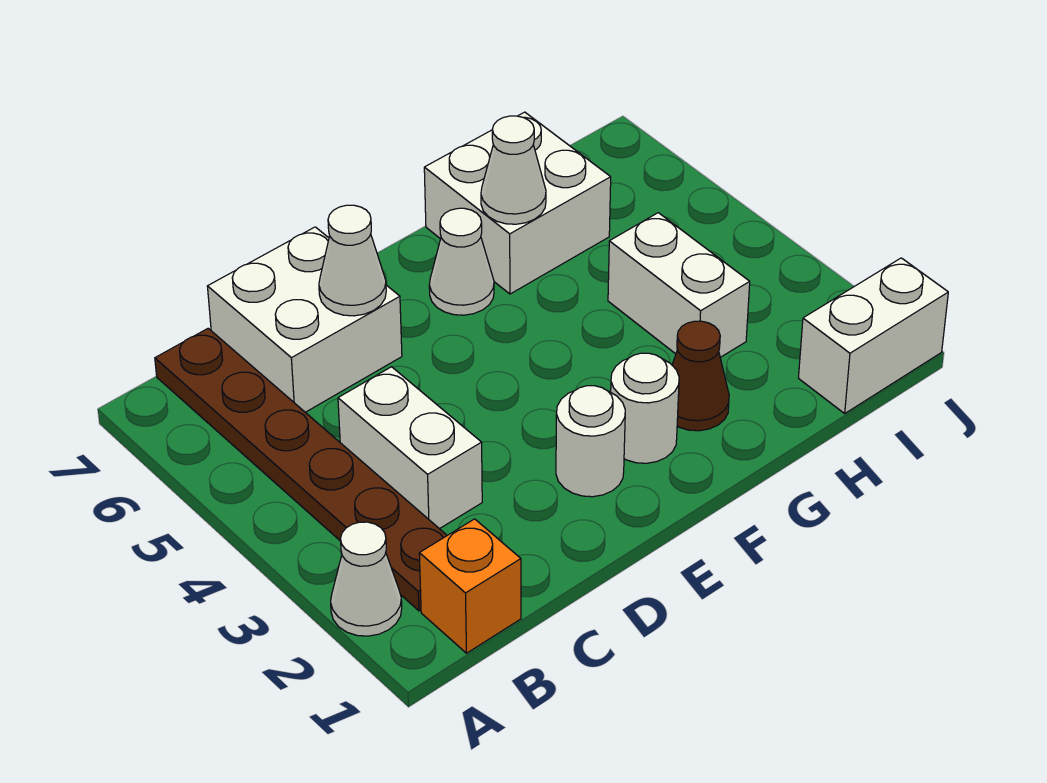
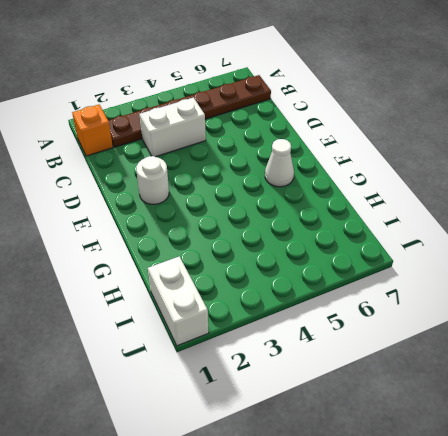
none -> white cone A2 level 1
none -> white brick C6:D7 level 1
none -> white round brick F2 level 1

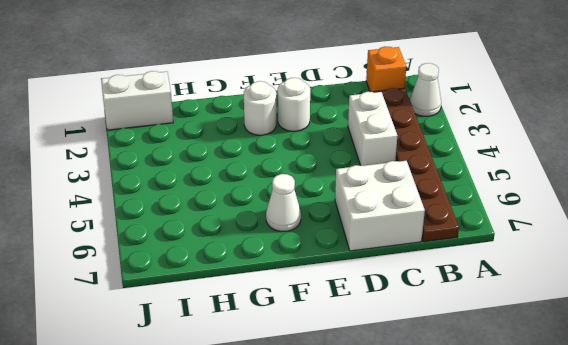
none -> brown cone G2 level 1
none -> white brick G6:H7 level 1
none -> white brick H3:H4 level 1

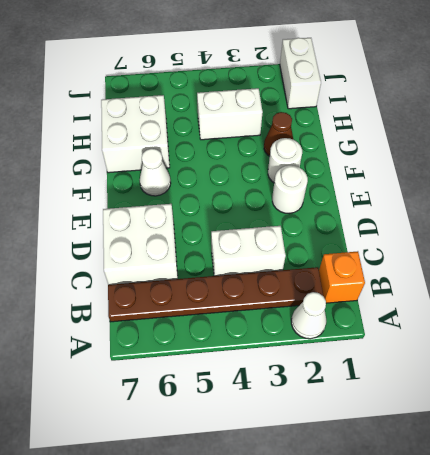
none -> white cone D6 level 2
none -> white cone G6 level 2

